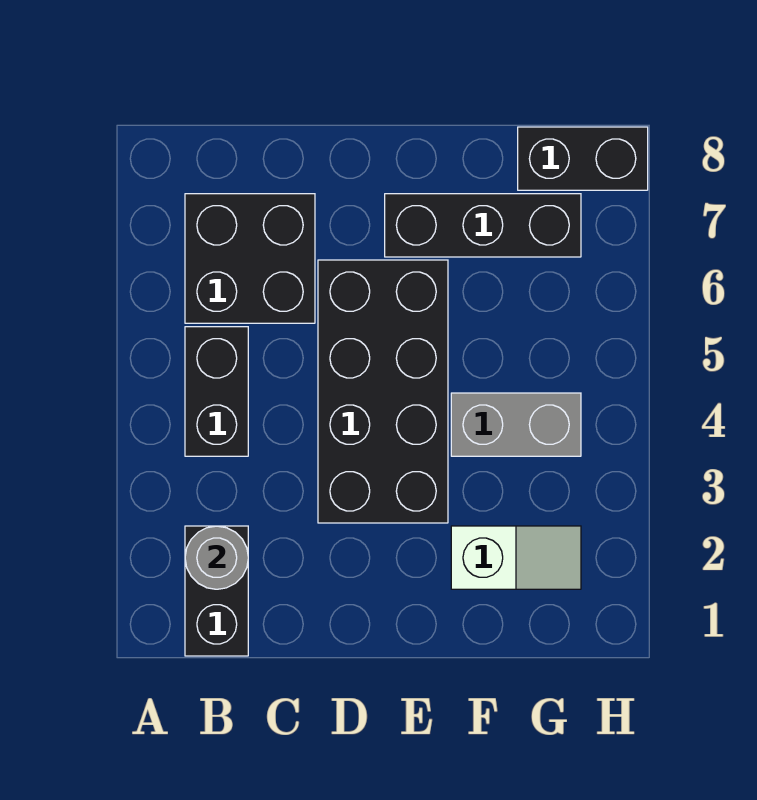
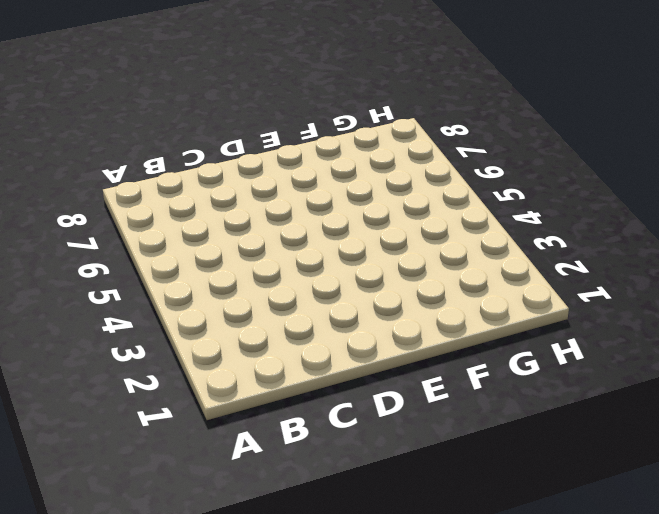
none -> black brick B1:B2 level 1
none -> black brick B4:B5 level 1

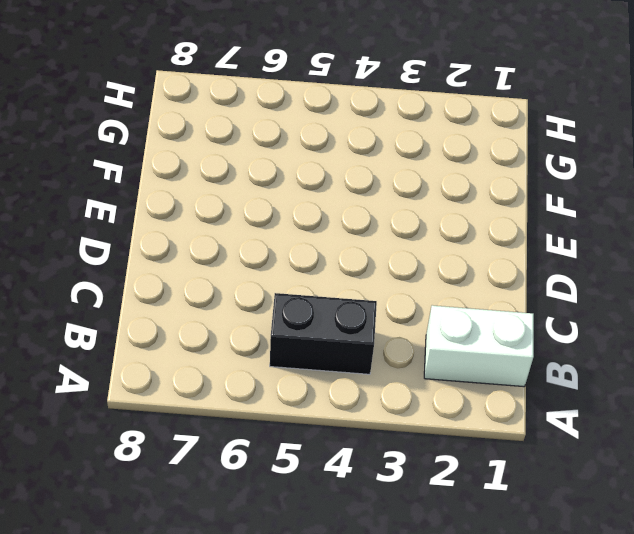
white brick B1:B2 level 1 -> black brick B1:B2 level 1
none -> black brick B6:C7 level 1
none -> black brick D3:E6 level 1

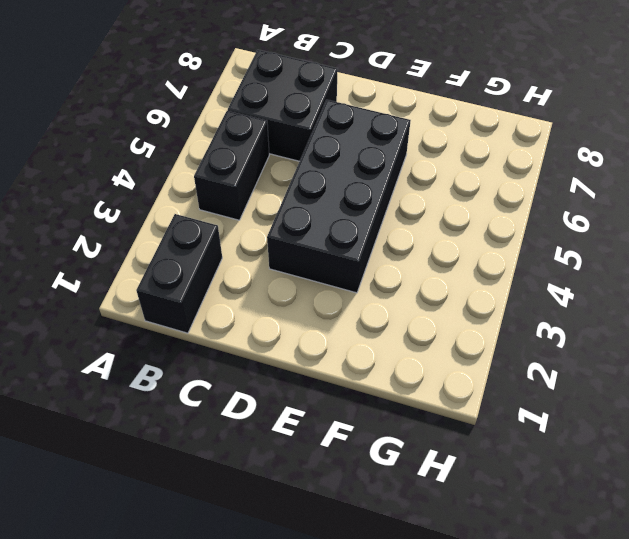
none -> black brick E7:G7 level 1
none -> white slope F2:G2 level 1 top F

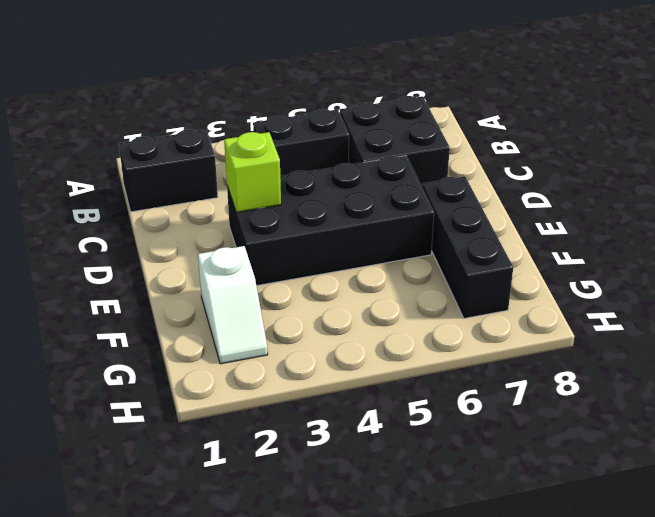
lime brick D3 level 2 -> none
none -> grey brick F4:G4 level 1
none -> black brick G8:H8 level 1

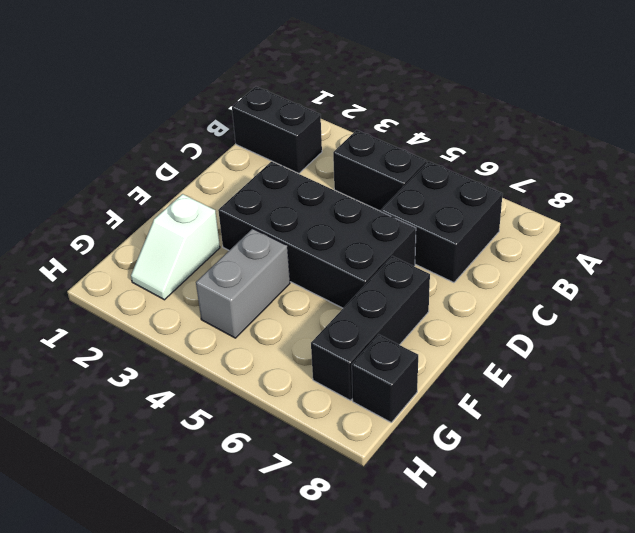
black brick G8 level 1 -> black brick G8:H8 level 1
none -> grey round brick B2 level 2

